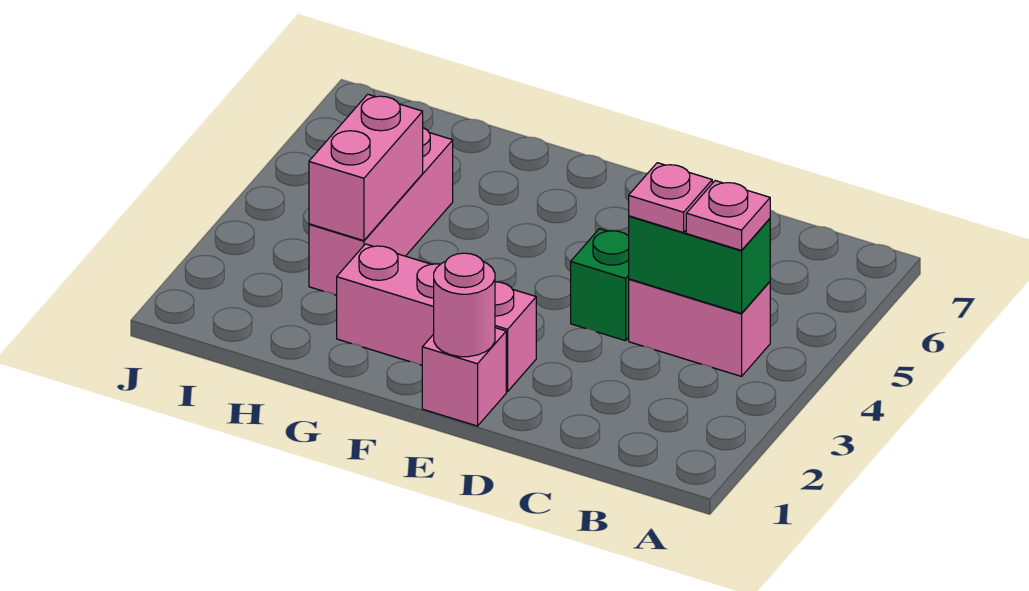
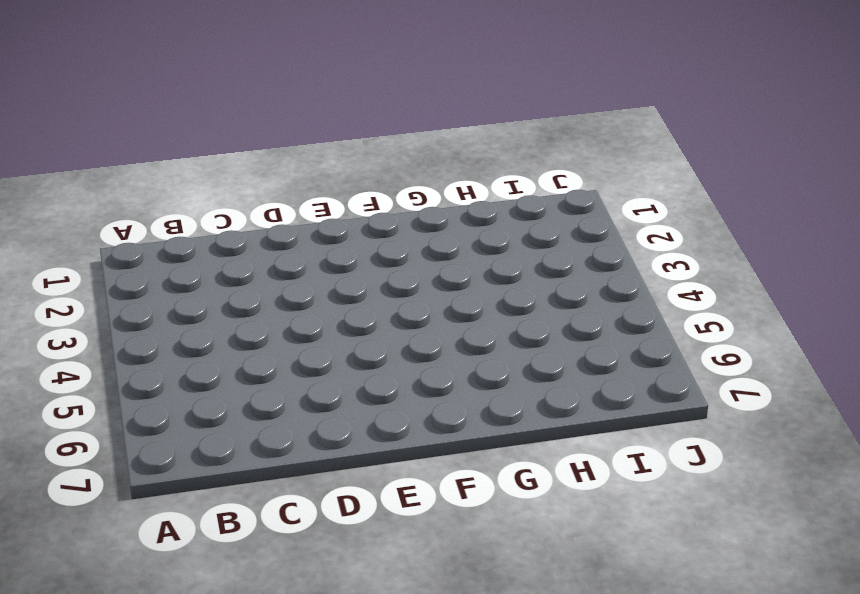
none -> pink brick B4:C4 level 1
none -> green brick D4 level 1

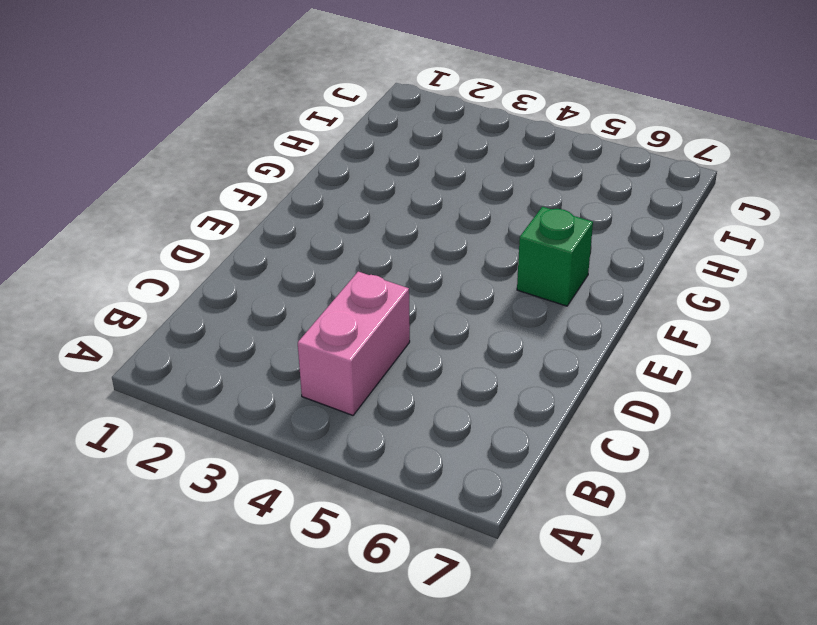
green brick F6 level 1 -> green brick D4 level 1
none -> pink brick E1 level 1
none -> pink brick E2:G2 level 1

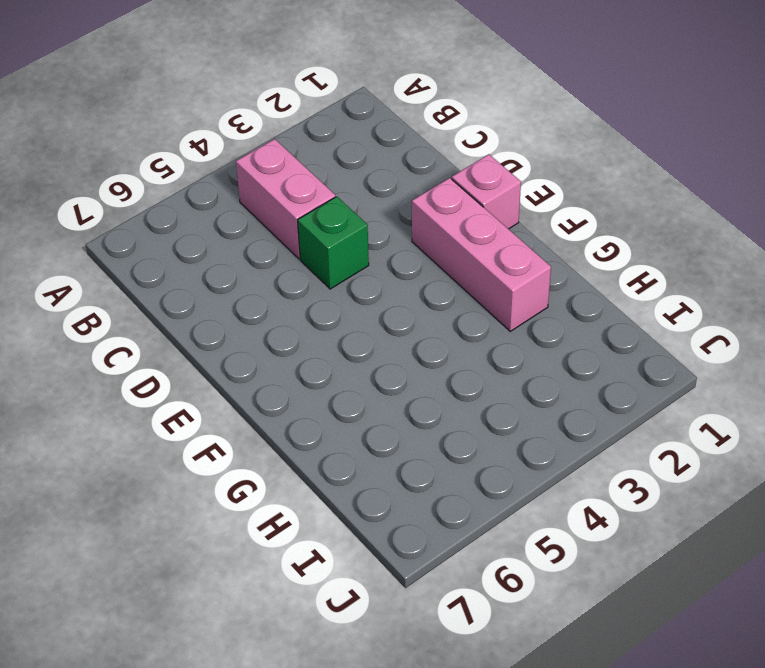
none -> pink brick H3:H5 level 1
none -> green brick B4:C4 level 2

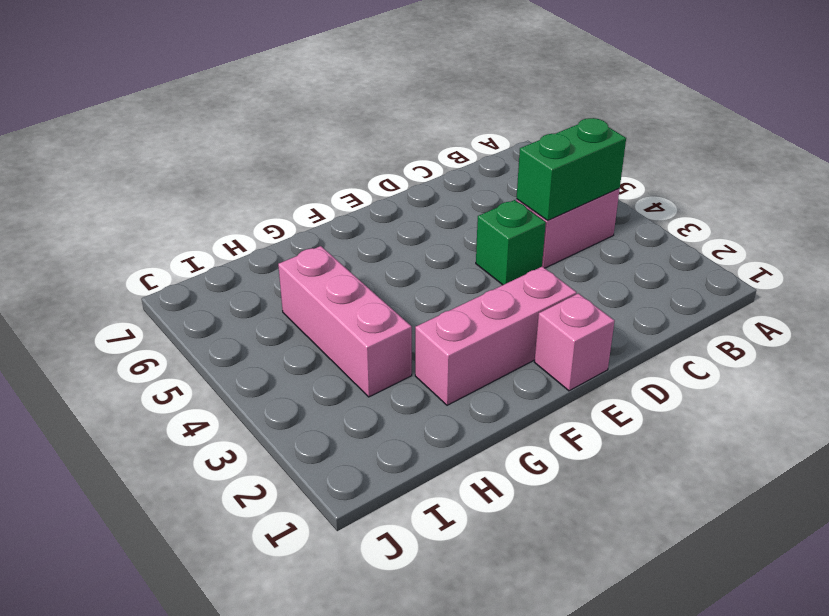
none -> pink round brick E1 level 2
none -> pink brick H3:H4 level 2

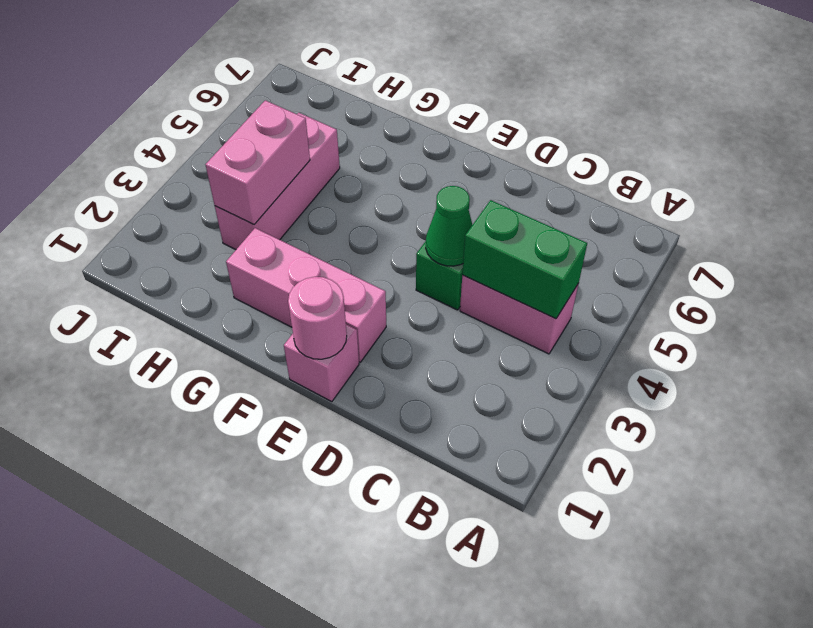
green cone D4 level 2 -> none
none -> pink plate B4 level 3
none -> pink plate C4 level 3

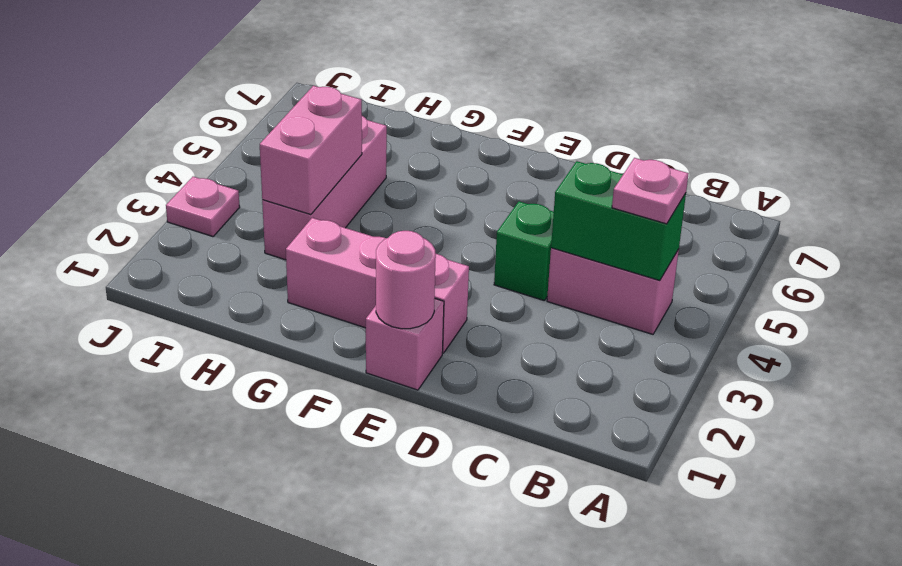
pink plate J3 level 1 -> pink plate C4 level 3

